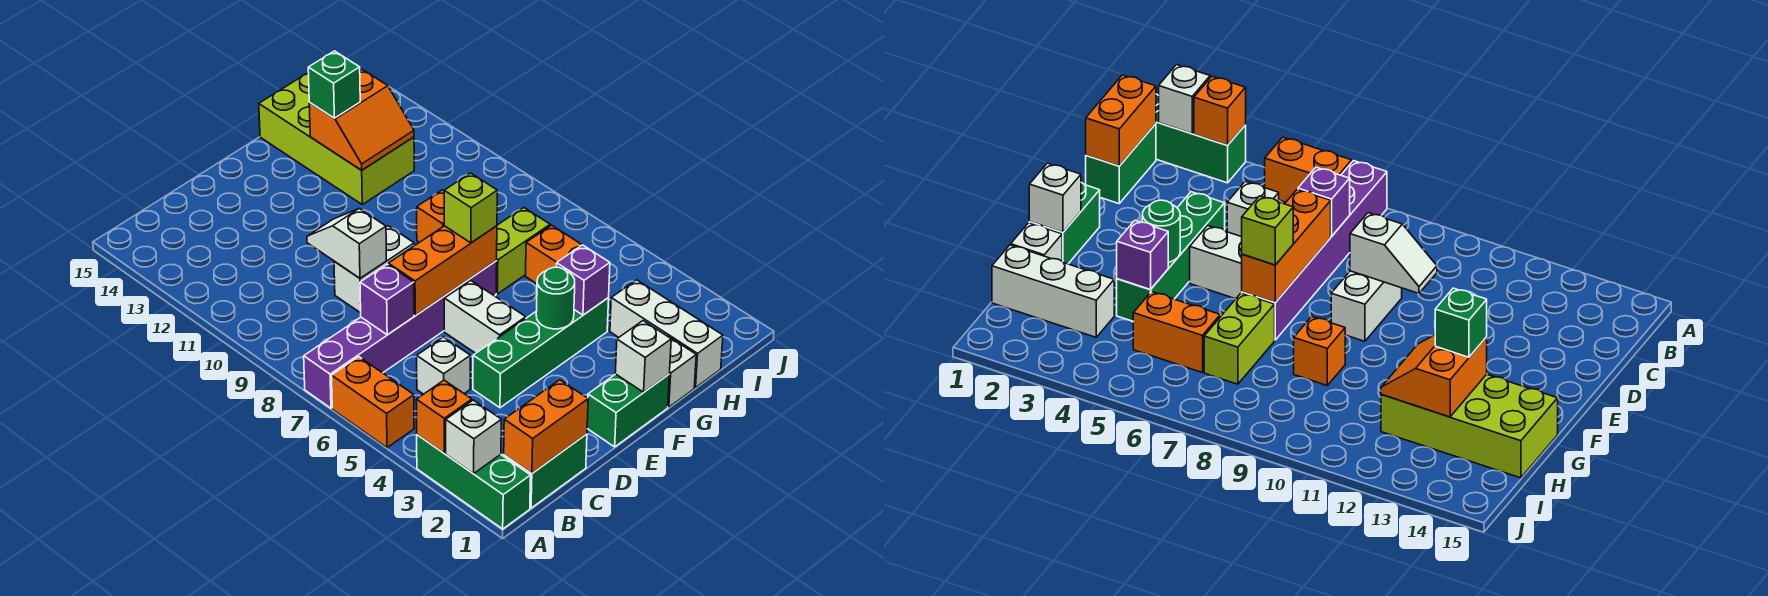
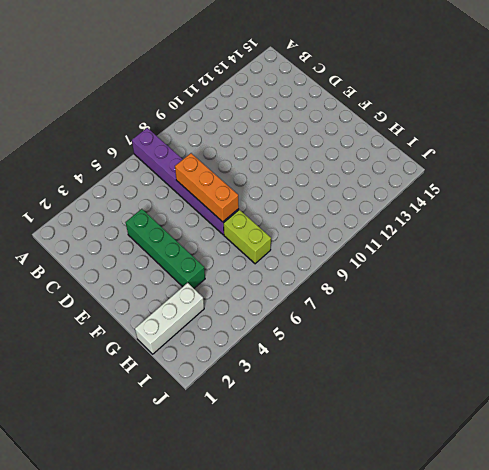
none -> green brick A1:A3 level 1
none -> orange brick A5:A6 level 1
none -> green brick B1:C1 level 1

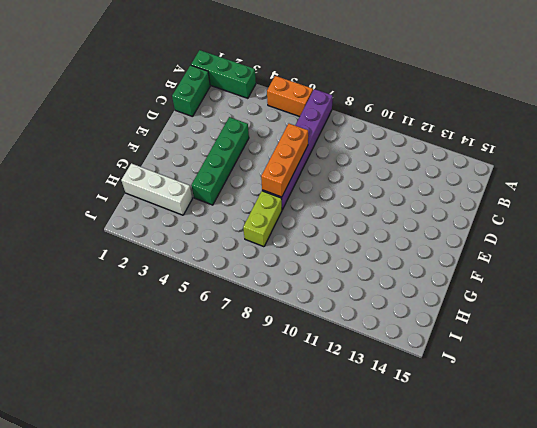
none -> white brick C5 level 1
none -> white brick D9:E9 level 1
none -> green brick E1:F1 level 1

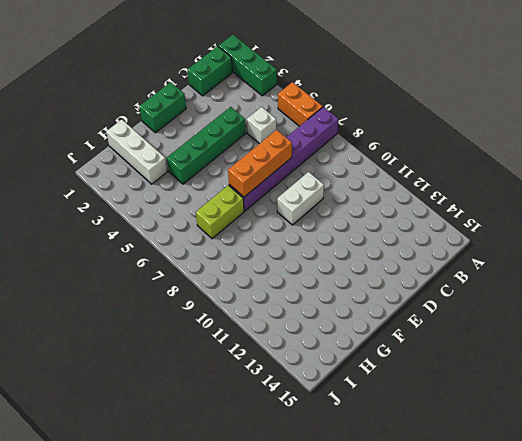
none -> white brick E5:E6 level 1
none -> white brick G1 level 1
none -> orange brick G9 level 1

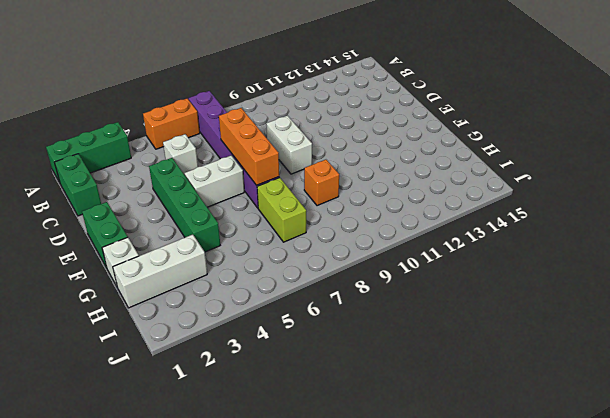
none -> lime brick G12:H15 level 1
none -> orange brick H5:H6 level 1
none -> white brick A2 level 2

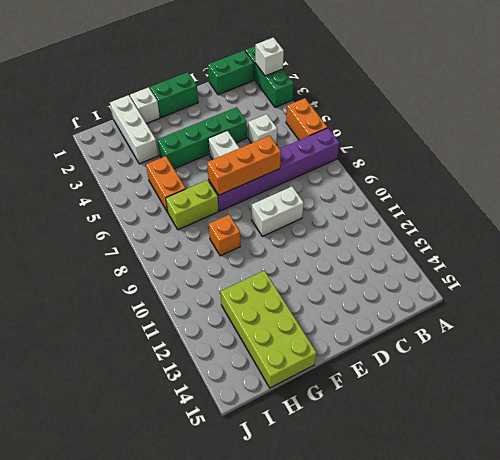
none -> orange brick A3 level 2
none -> orange brick B1:C1 level 2
none -> purple brick C7 level 2

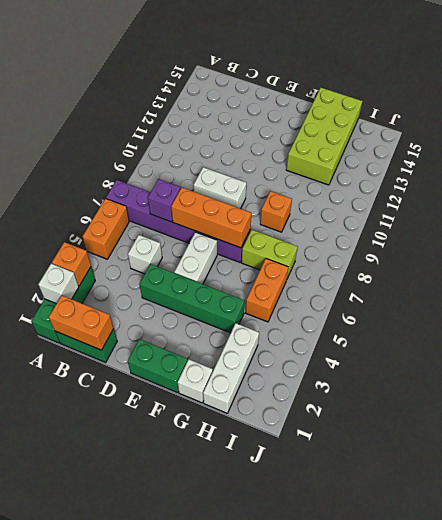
none -> white slope D9:D10 level 2 top 9
none -> white brick F1 level 2
none -> green round brick F4 level 2

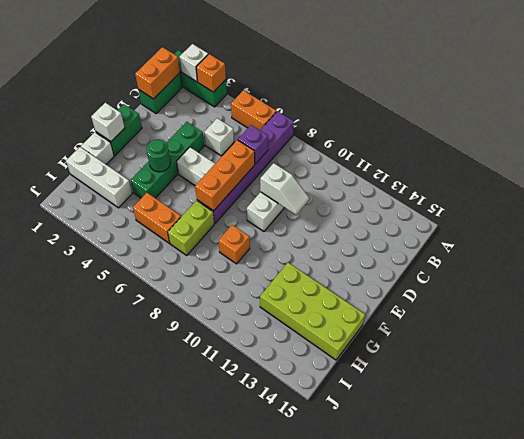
none -> purple brick G4 level 2
none -> orange slope G12:H13 level 2 top 13
none -> lime brick F7 level 3

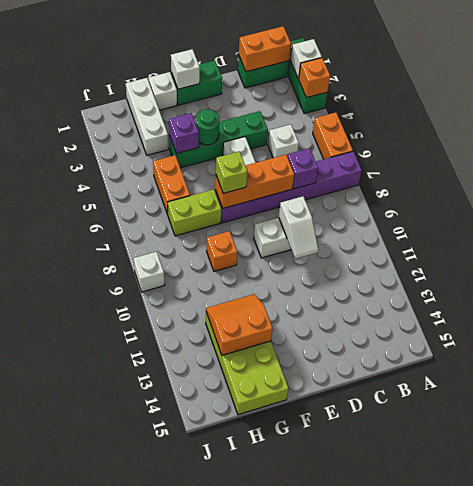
white brick J9 level 1 -> none
none -> green brick G13 level 3

